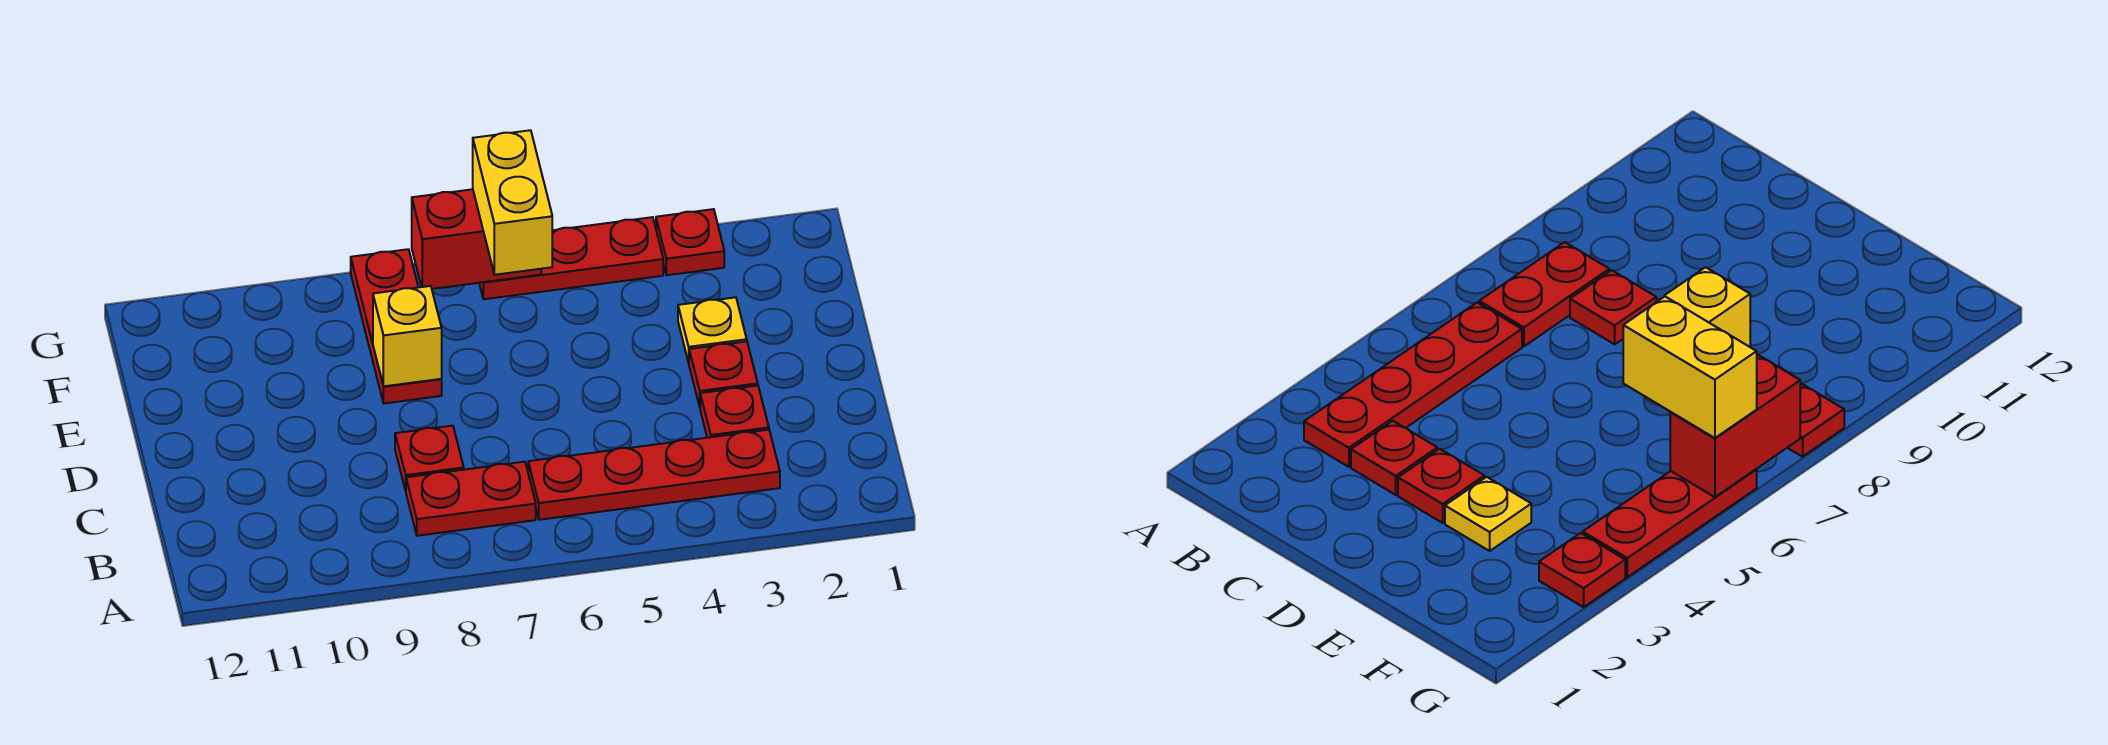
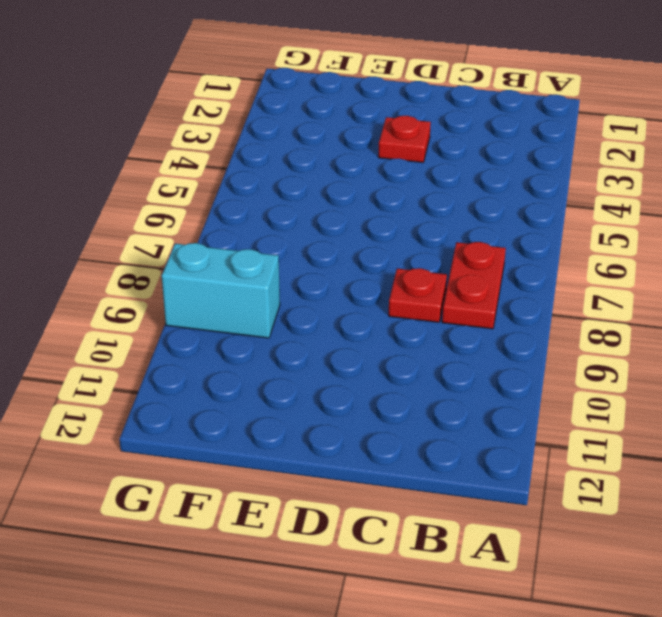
cyan brick F9:G9 level 1 -> none
none -> red plate B3:B6 level 1
none -> red plate C3 level 1
none -> yellow plate E3 level 1

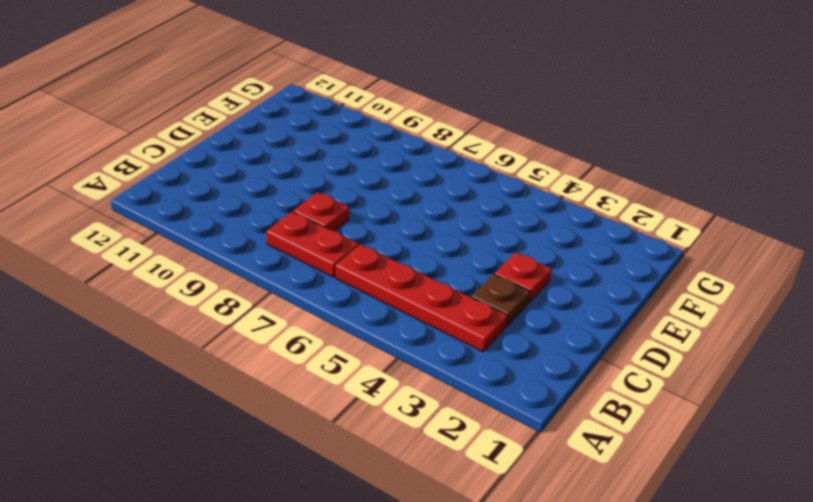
brown plate C3 level 1 -> red plate C3 level 1
none -> yellow plate E3 level 1
none -> red plate E8:G8 level 1
none -> red plate G3 level 1

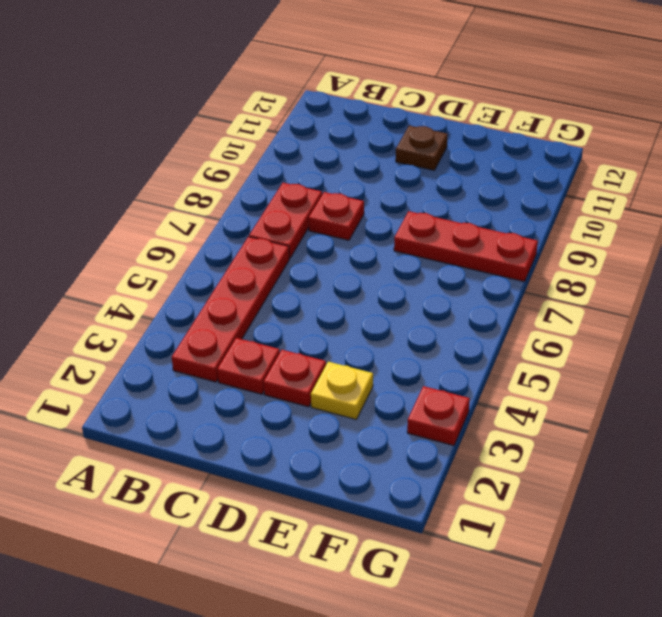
brown plate D11 level 1 -> none
none -> red plate G4:G6 level 1
none -> yellow brick E8 level 2
none -> red brick G6:G7 level 2

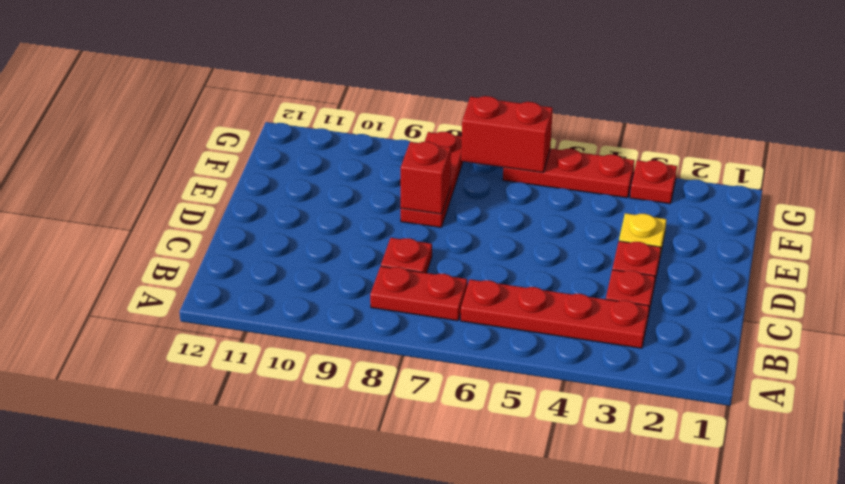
red brick E8 level 2 -> yellow brick E8 level 2
none -> yellow brick F6:G6 level 3

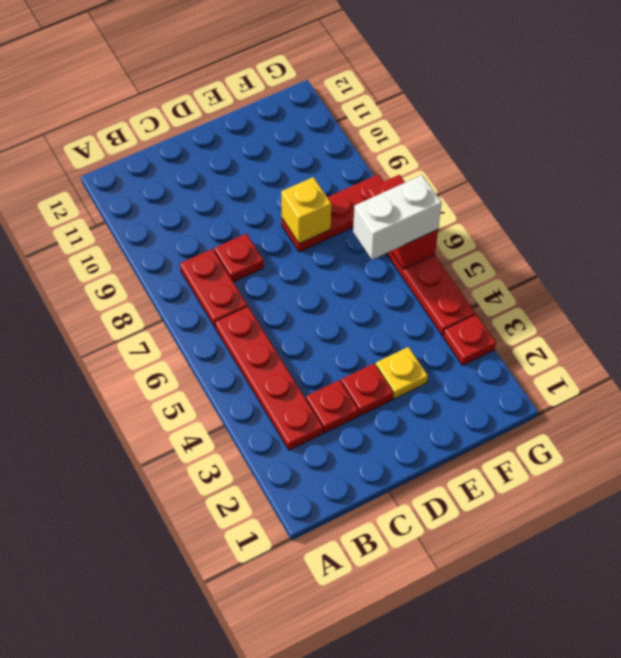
white brick F6:G6 level 3 -> yellow brick F6:G6 level 3

